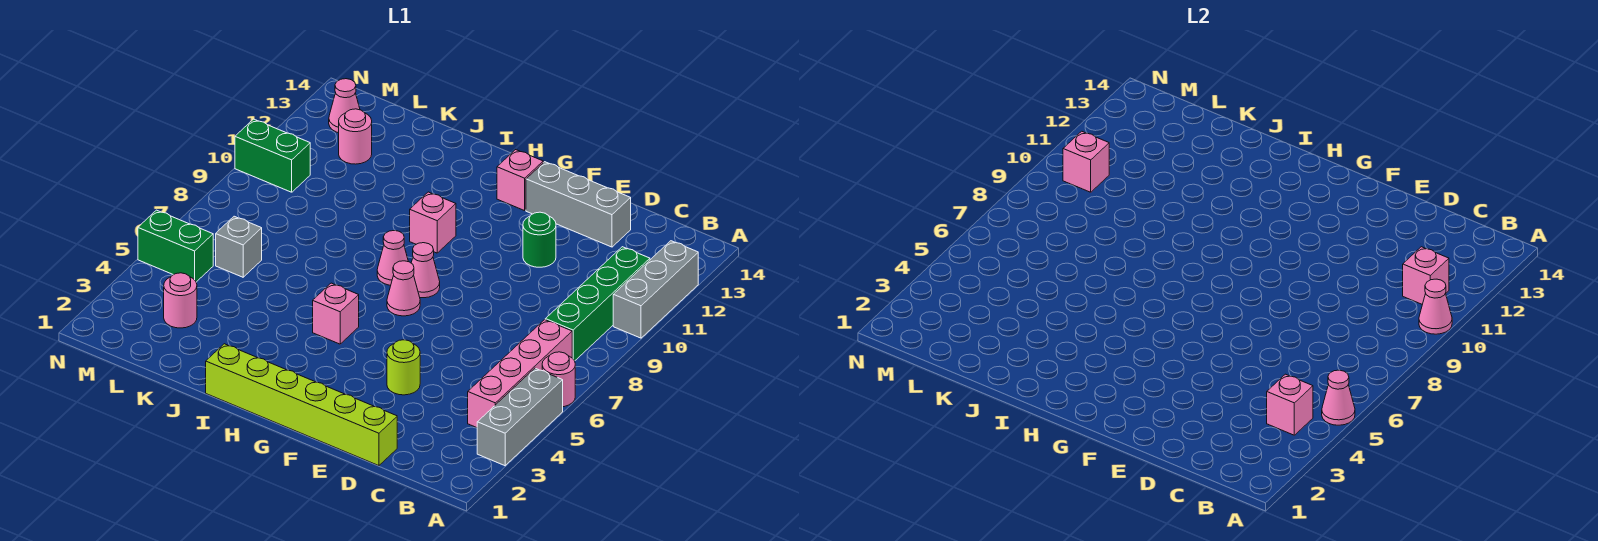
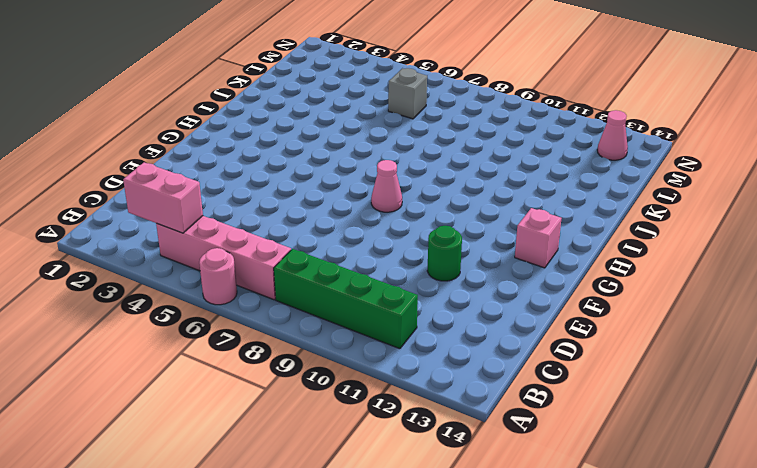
pink brick B3:B4 level 2 -> pink brick B4 level 2
none -> grey brick A3:A5 level 1
none -> grey brick A10:A12 level 1
none -> lime brick D1:I1 level 1

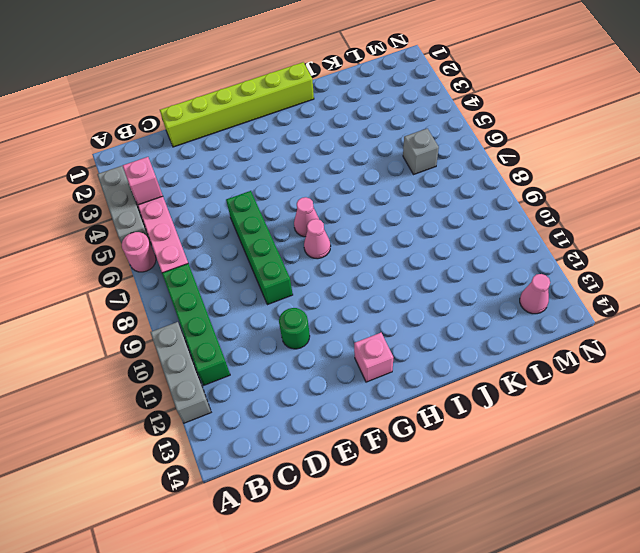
green brick E6:E9 level 1 -> none
none -> grey brick D13:F13 level 1
none -> lime round brick E4 level 1
none -> pink brick H5 level 1

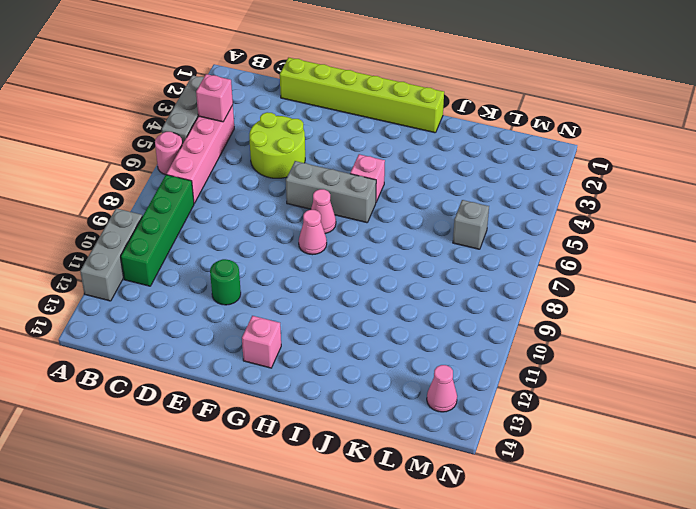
lime round brick D4:E5 level 1 -> lime round brick E4 level 1
grey brick F6:H6 level 1 -> grey brick D13:F13 level 1
none -> pink cone H8 level 1
none -> pink brick H10 level 1
none -> pink round brick L3 level 1

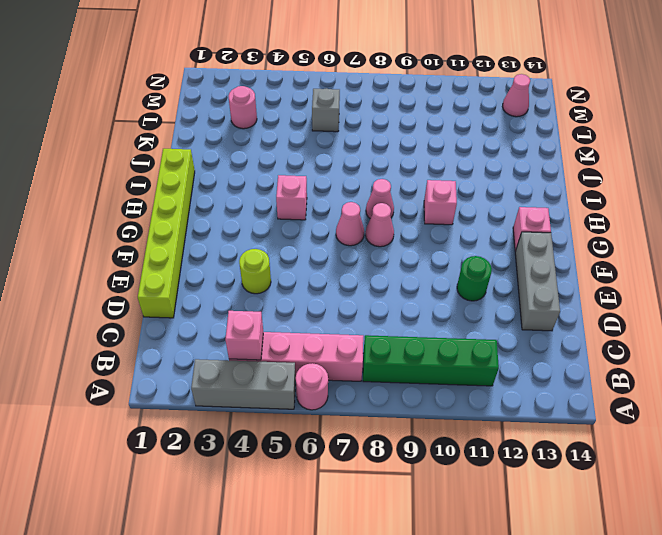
none -> grey brick A10:A12 level 1
none -> pink round brick L12 level 1
none -> green brick M5:N5 level 1

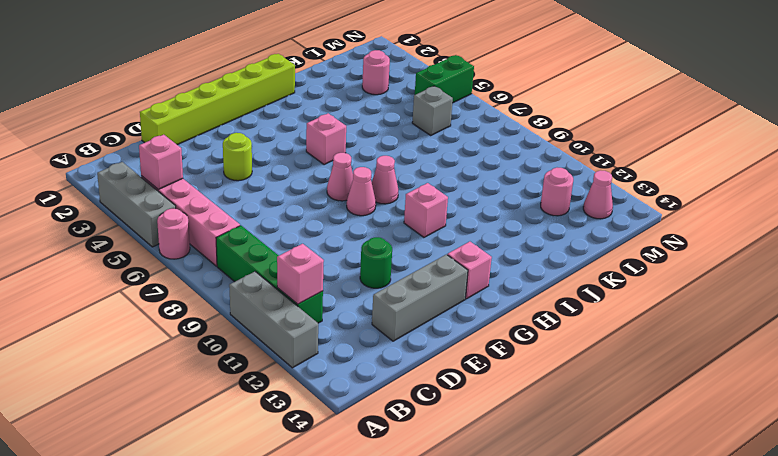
none -> green brick M10:N10 level 1
none -> pink cone A5 level 2
none -> pink cone A10 level 2

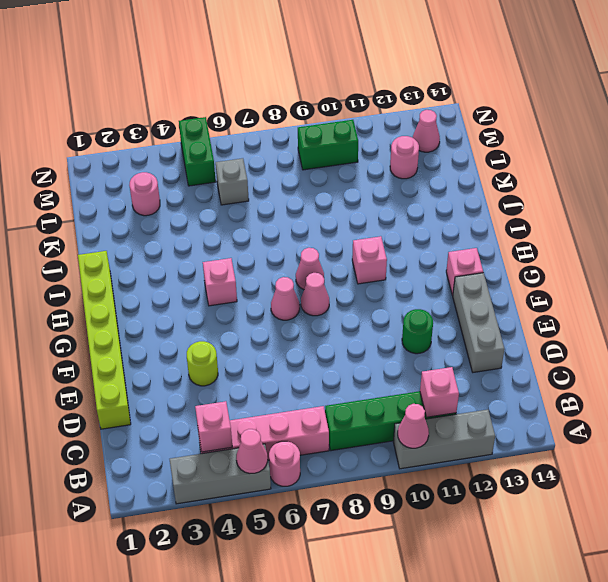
green brick M9:M10 level 1 -> green brick M10:N10 level 1
none -> pink brick M10 level 2

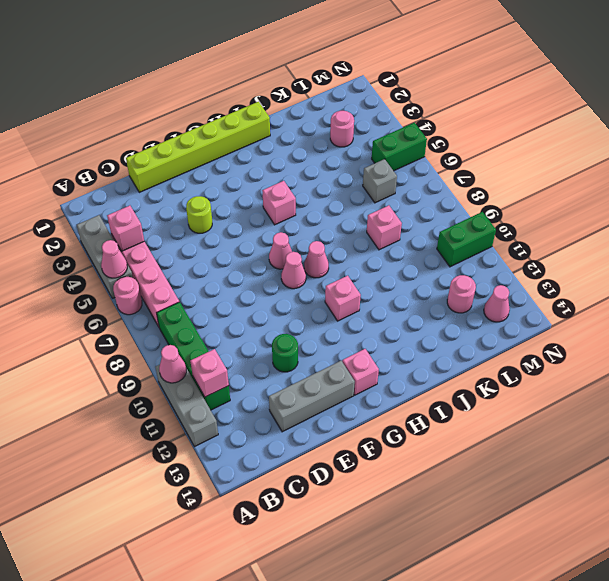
pink brick K8 level 1 -> pink brick M10 level 2

